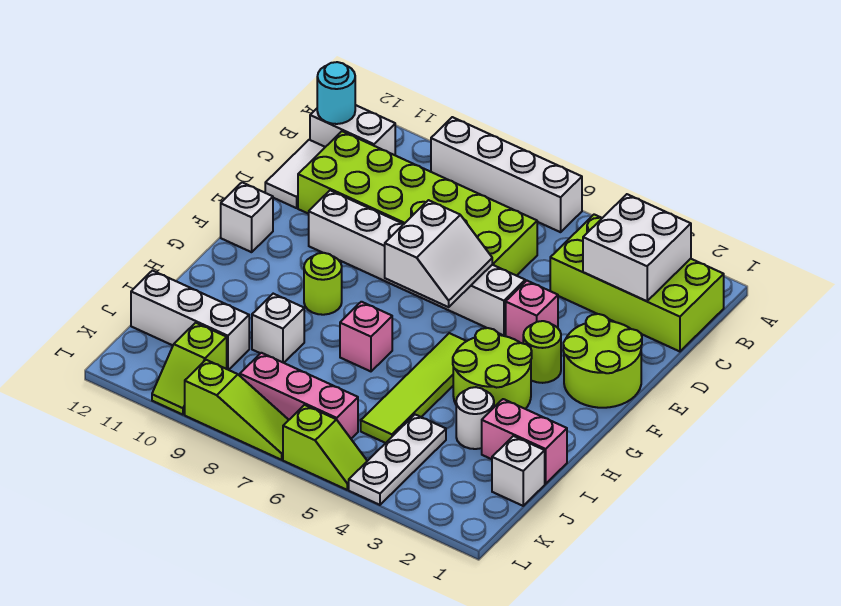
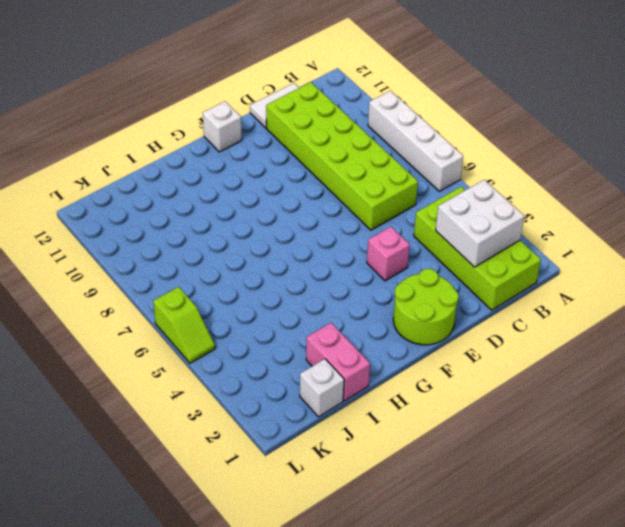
none -> white brick B11:B12 level 1
none -> white brick E5:E10 level 1
none -> lime round brick F3 level 1

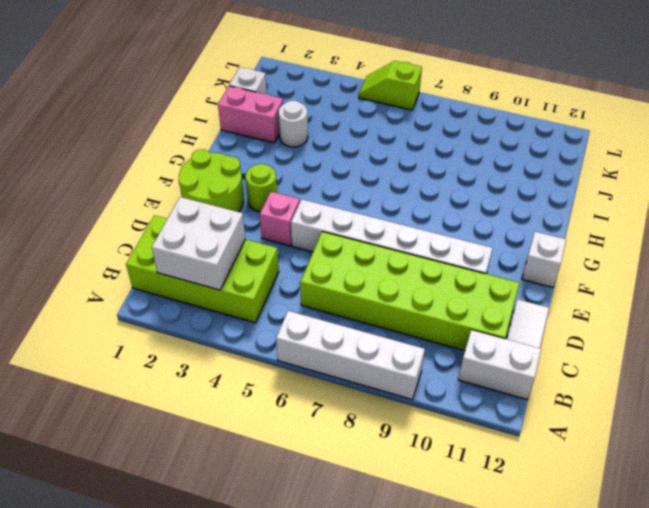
none -> lime round brick G3:H4 level 1
none -> lime tile G5:J5 level 1
none -> lime round brick G9 level 1

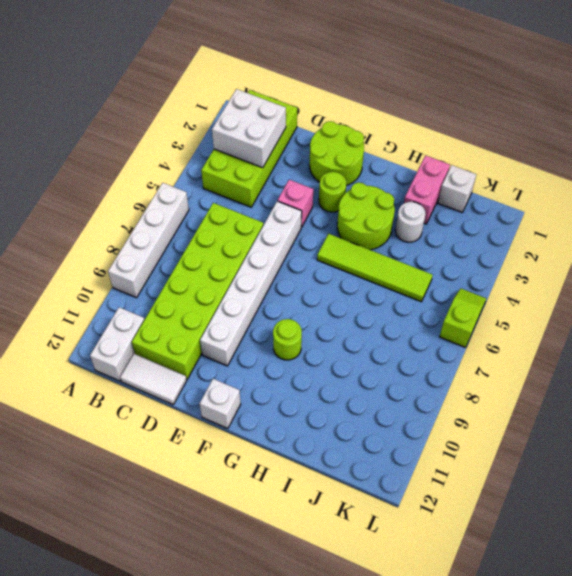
none -> pink brick H7 level 1
none -> white brick I9 level 1
none -> white plate J4:L4 level 1

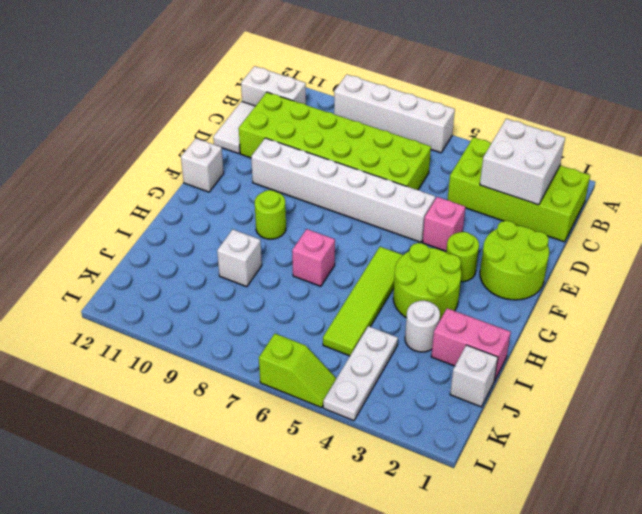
none -> white brick J10:J12 level 1
none -> pink brick K6:K8 level 1
none -> lime slope K10:L10 level 1 top K

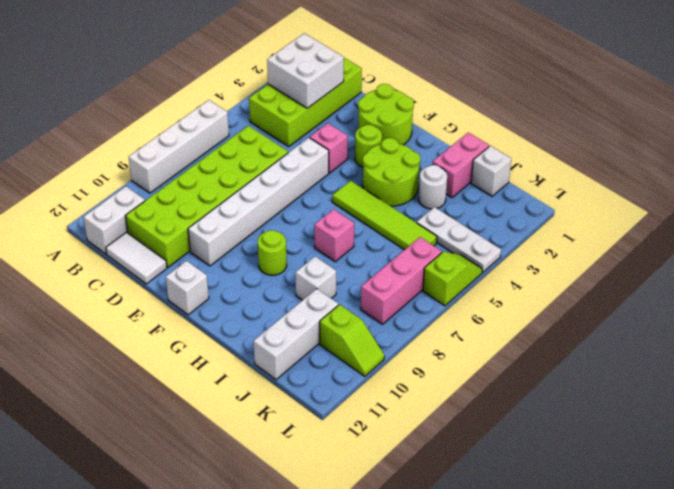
none -> lime slope L7:L9 level 1 top 9
none -> cyan round brick B12 level 2
none -> white slope E6:F7 level 2 top 7

